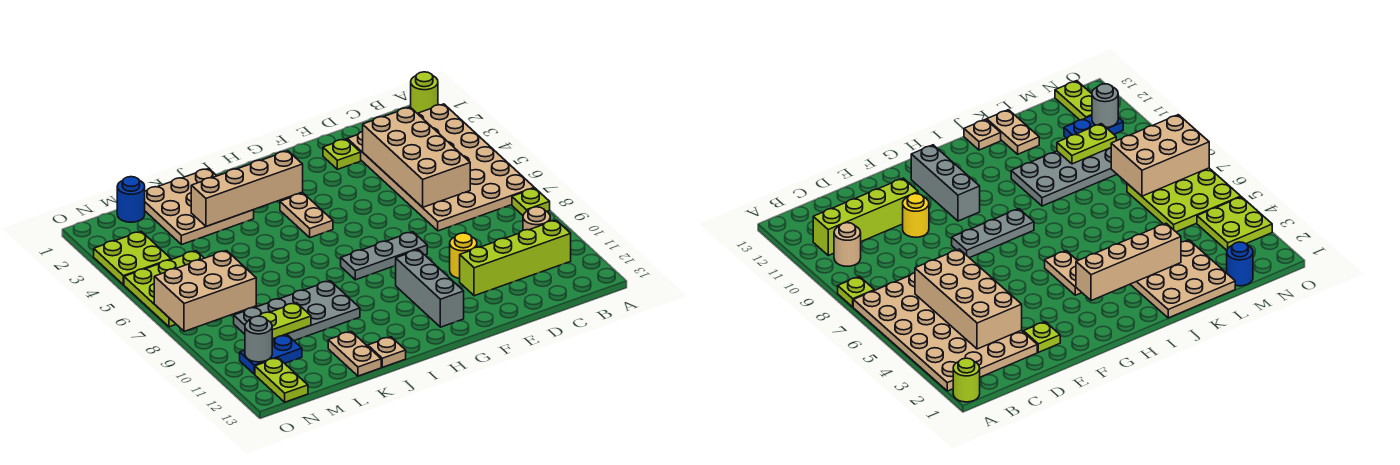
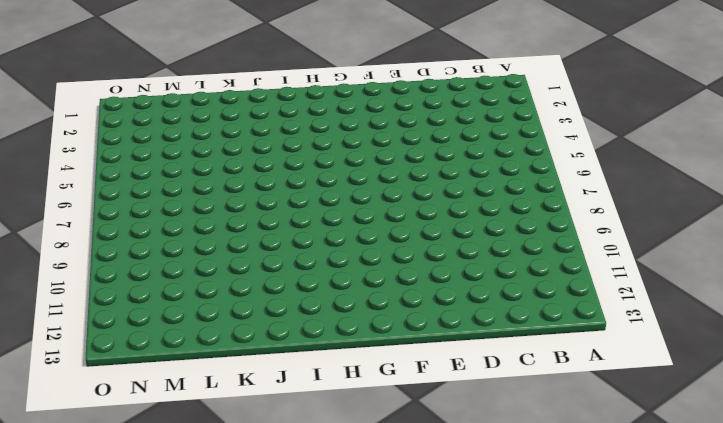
none -> lime round brick A1 level 1
none -> tan plate A2:D7 level 1
none -> lime plate A8 level 1

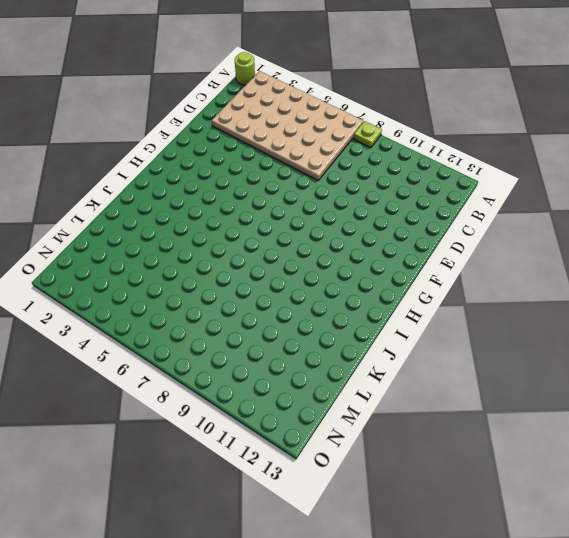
none -> tan round brick B10 level 1
none -> lime brick B11:E11 level 1
none -> lime plate E2 level 1

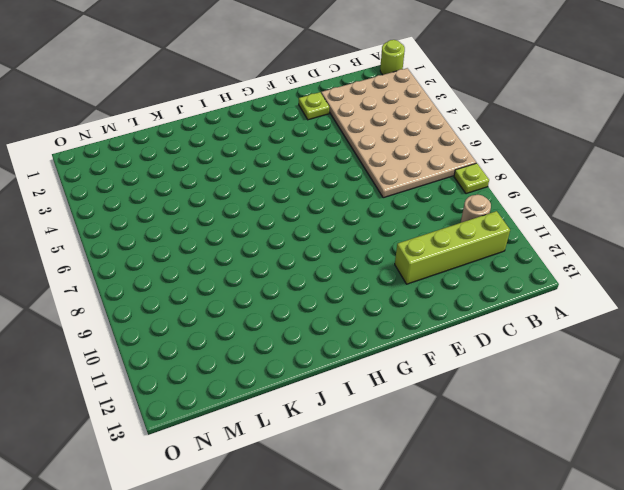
none -> yellow round brick E10 level 1
none -> grey plate F8:H8 level 1
none -> grey brick G10:G12 level 1

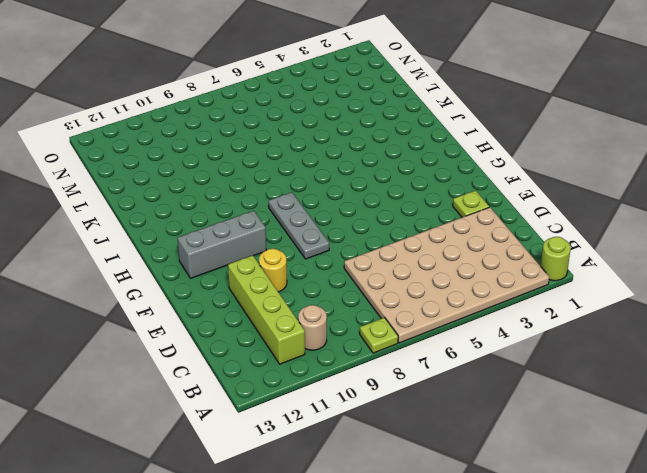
none -> tan plate H4:H5 level 1
none -> tan plate J1:L3 level 1
none -> grey plate J9:M10 level 1

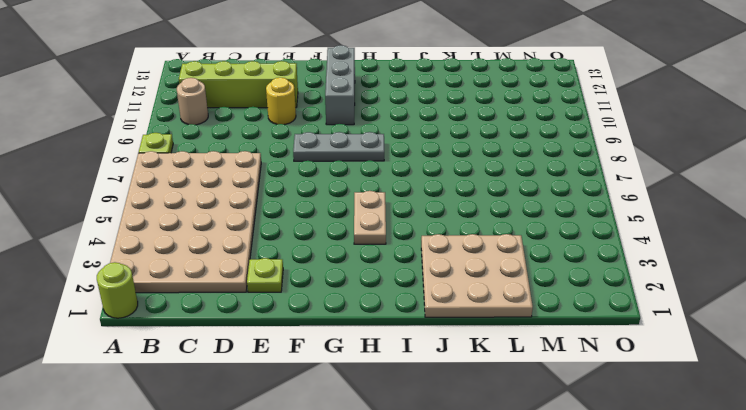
none -> grey plate J9:M10 level 1
none -> tan plate J13 level 1
none -> tan plate K12:K13 level 1

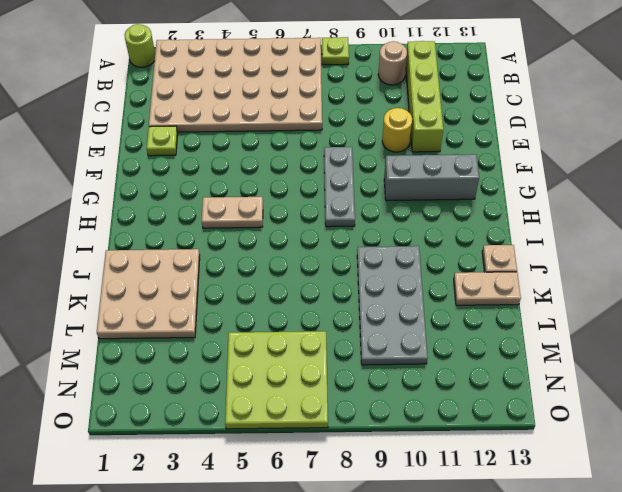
none -> blue round brick M1 level 1
none -> blue plate M11:N11 level 1
none -> lime plate N3:O4 level 1

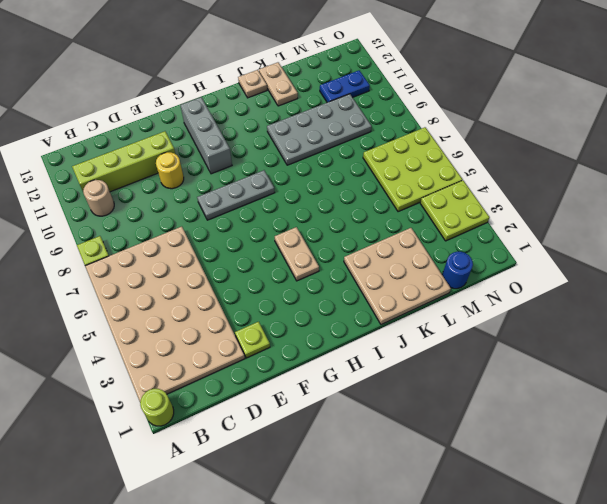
none -> lime plate N12:N13 level 1
none -> tan brick C3:D6 level 2
none -> tan brick H3:K3 level 2

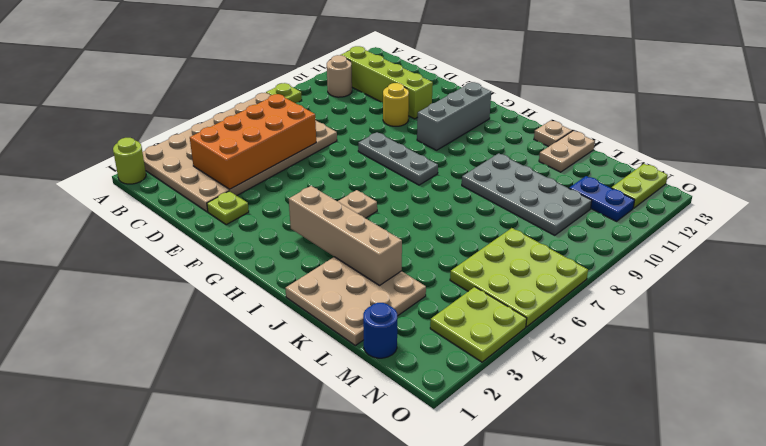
orange brick C3:D6 level 2 -> tan brick C3:D6 level 2
none -> lime plate L10:M10 level 2
none -> tan brick M7:O8 level 2
none -> grey round brick N11 level 2

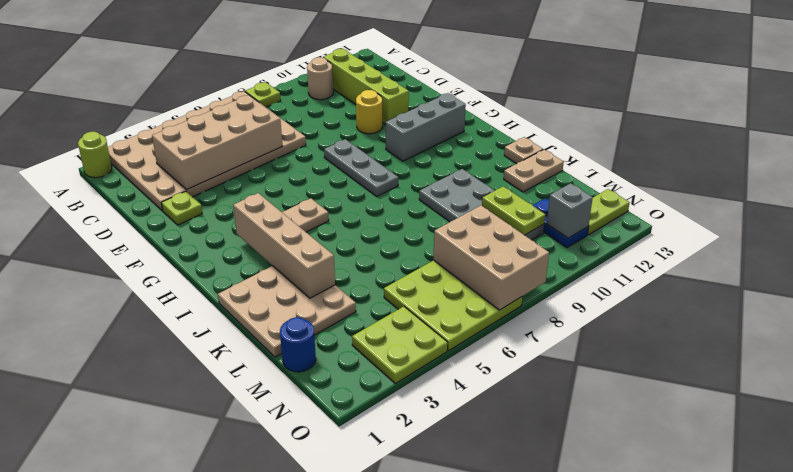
grey brick N11 level 2 -> grey round brick N11 level 2

